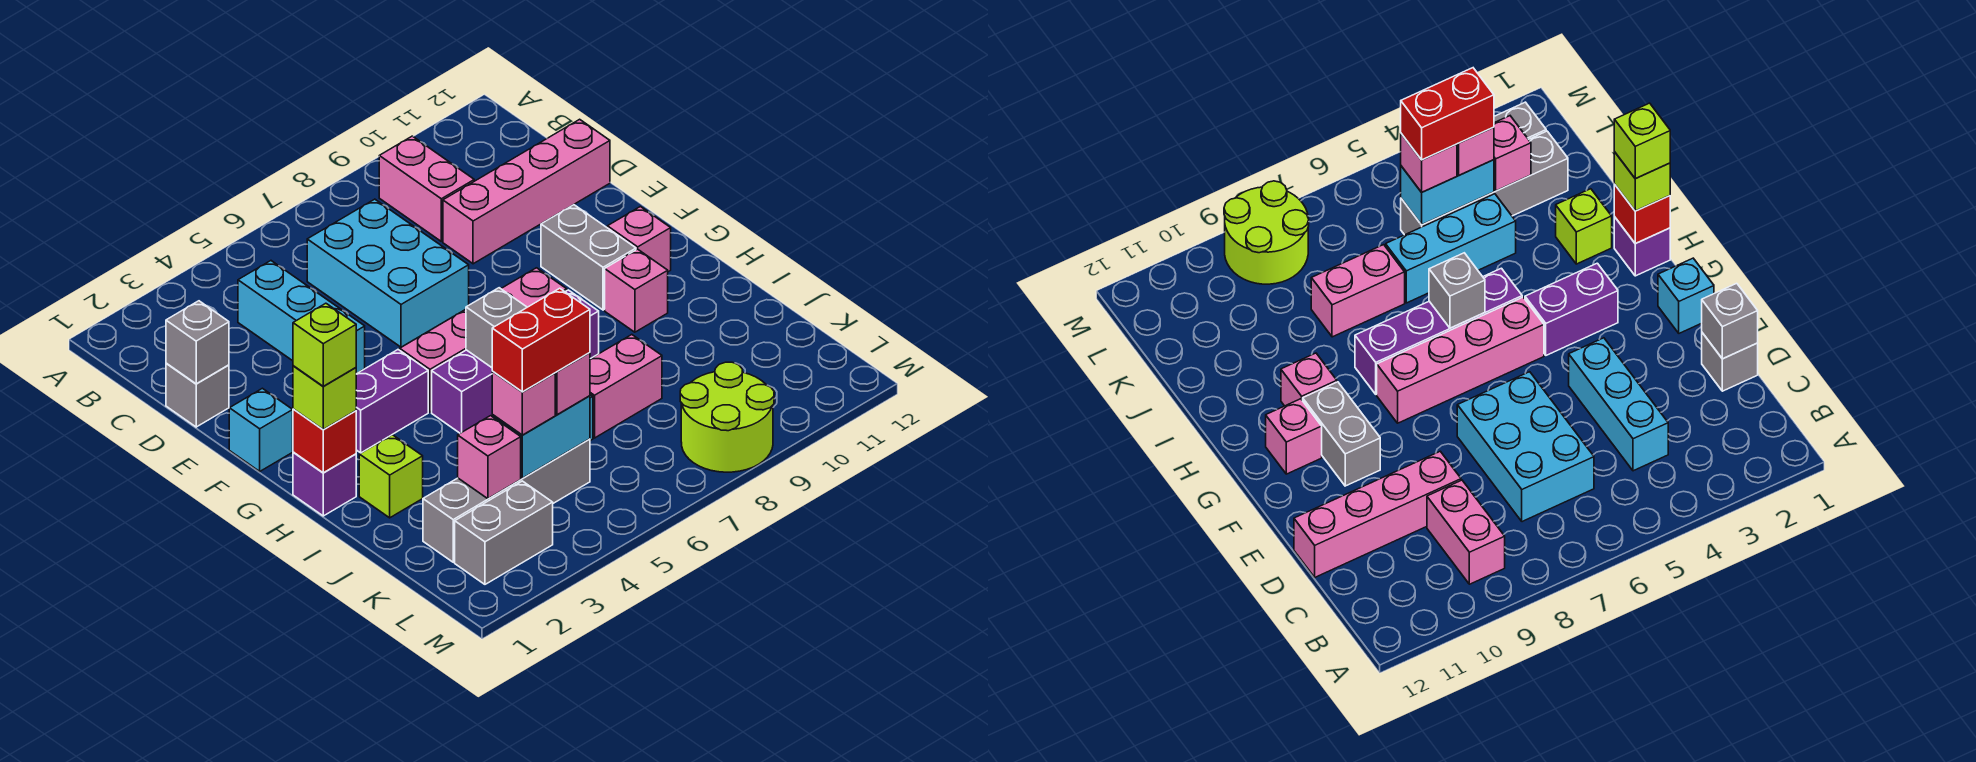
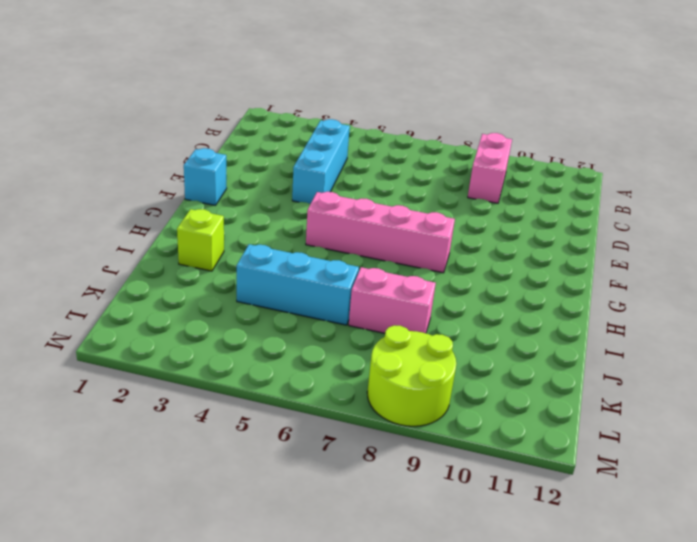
none -> cyan brick C6:E7 level 1
none -> grey brick D1 level 1
none -> pink brick D9:D12 level 1

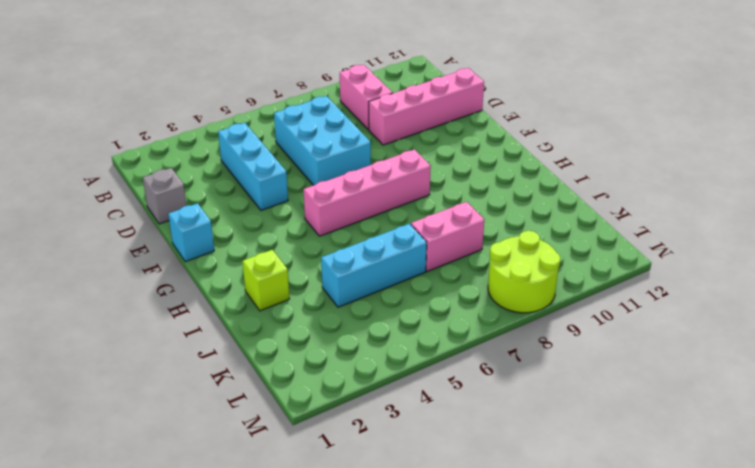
none -> grey brick F10:G10 level 1
none -> purple brick G3:G4 level 1
none -> pink brick G11 level 1

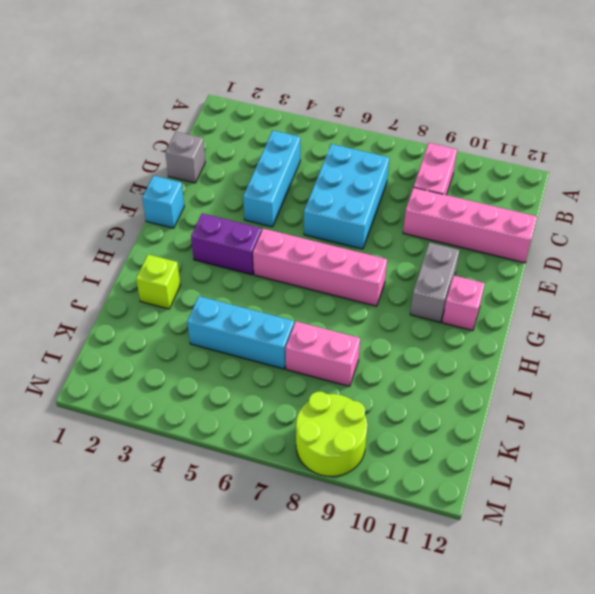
none -> purple brick H1 level 1
none -> purple brick H5:H8 level 1
none -> pink brick H10 level 1

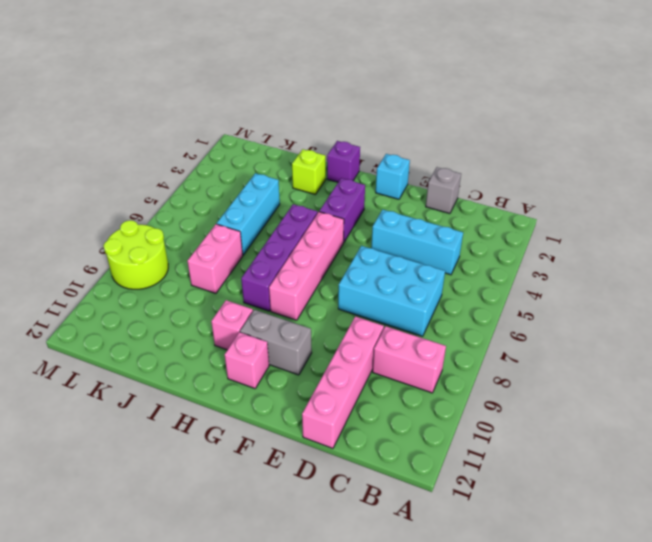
none -> grey brick K2:K5 level 1
none -> grey brick L2:L3 level 1
none -> grey brick D1 level 2

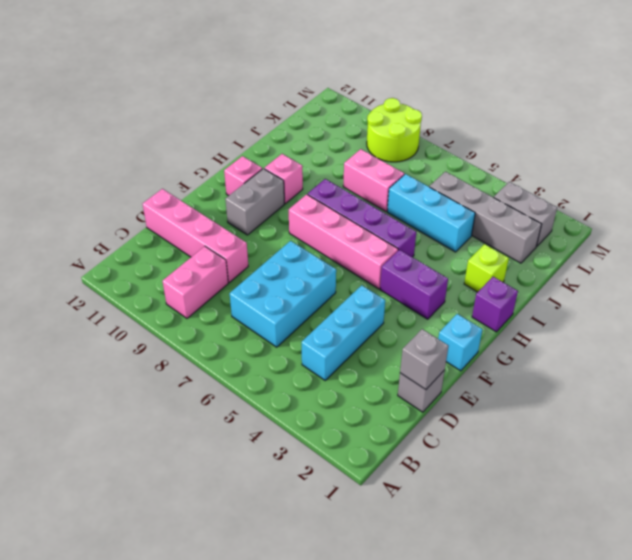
none -> red brick H1 level 2
none -> grey brick H6 level 2
none -> pink brick K3 level 2

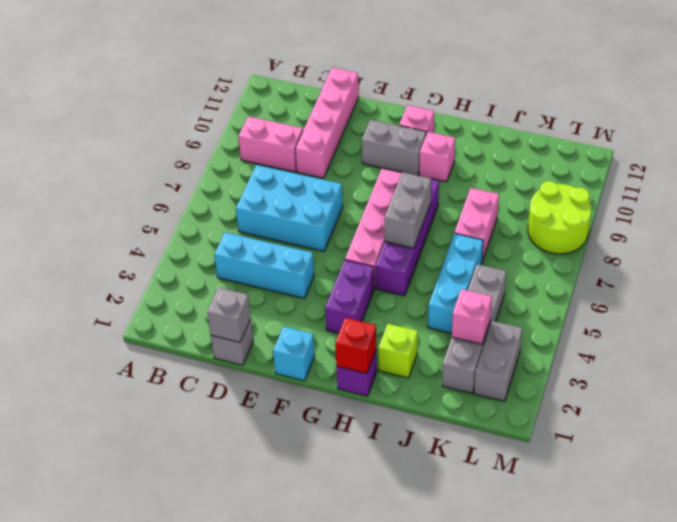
grey brick H6:H7 level 2 -> grey brick H6 level 2
none -> cyan brick K4:K5 level 2
none -> lime brick H1 level 3
none -> pink brick K4 level 3

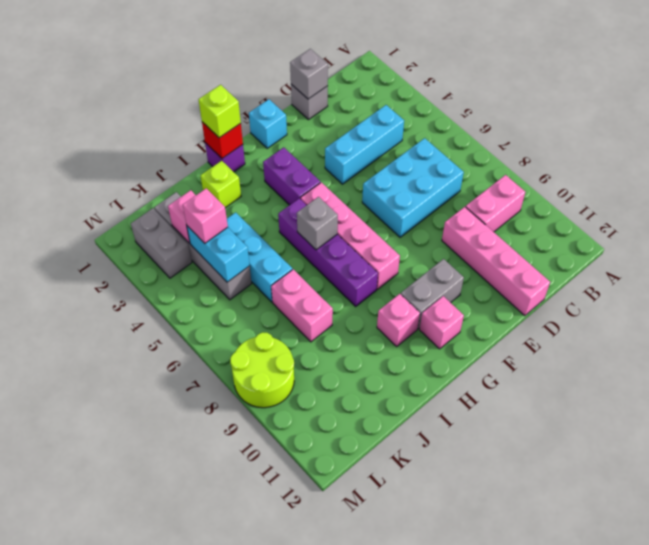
none -> pink brick K5 level 3
none -> lime brick H1 level 4
none -> red brick K4:K5 level 4

